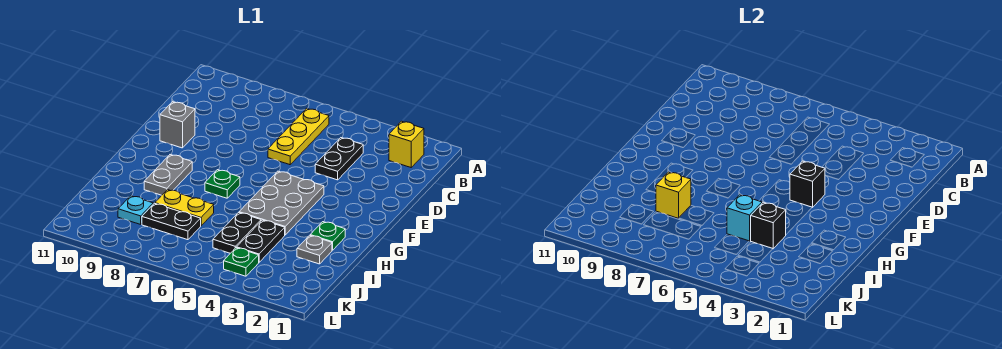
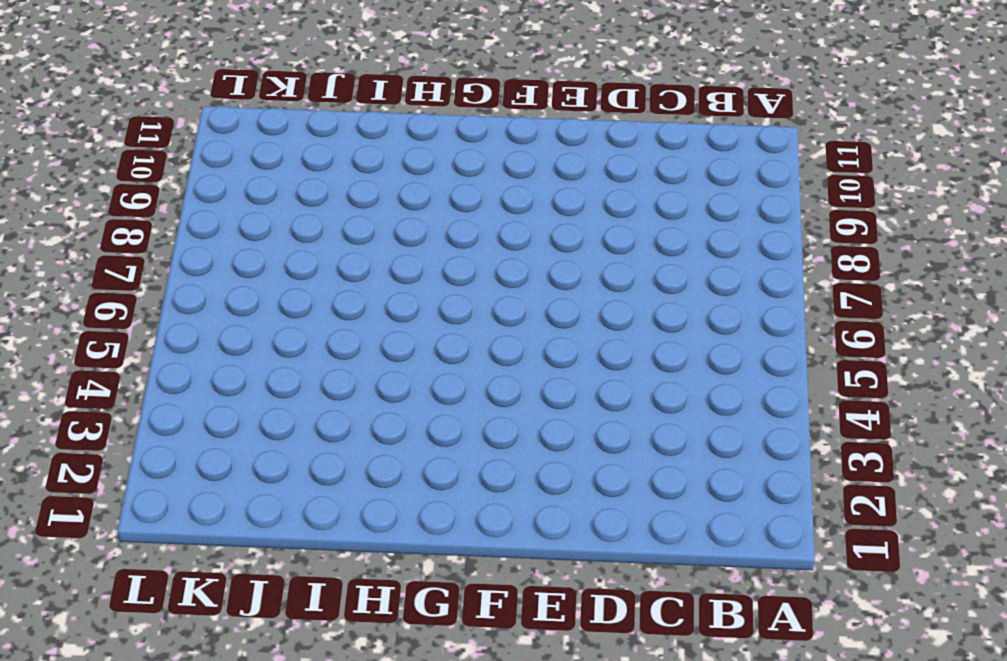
none -> yellow brick B2 level 1
none -> yellow plate B6:D6 level 1
none -> black plate C4:D4 level 1

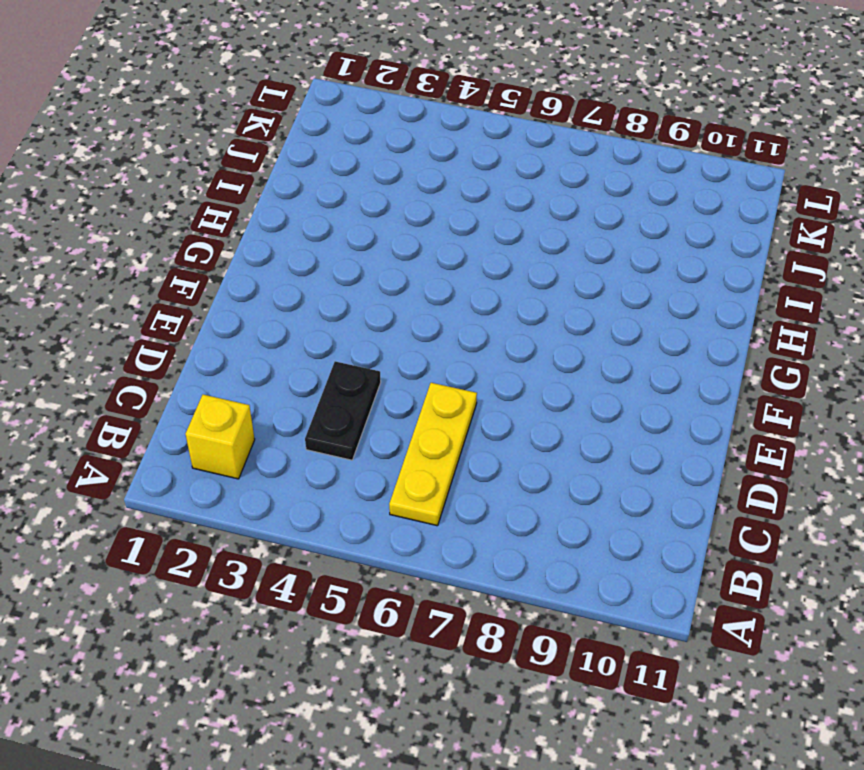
none -> grey brick E10 level 1
none -> grey plate F4:H5 level 1
none -> green plate G7 level 1

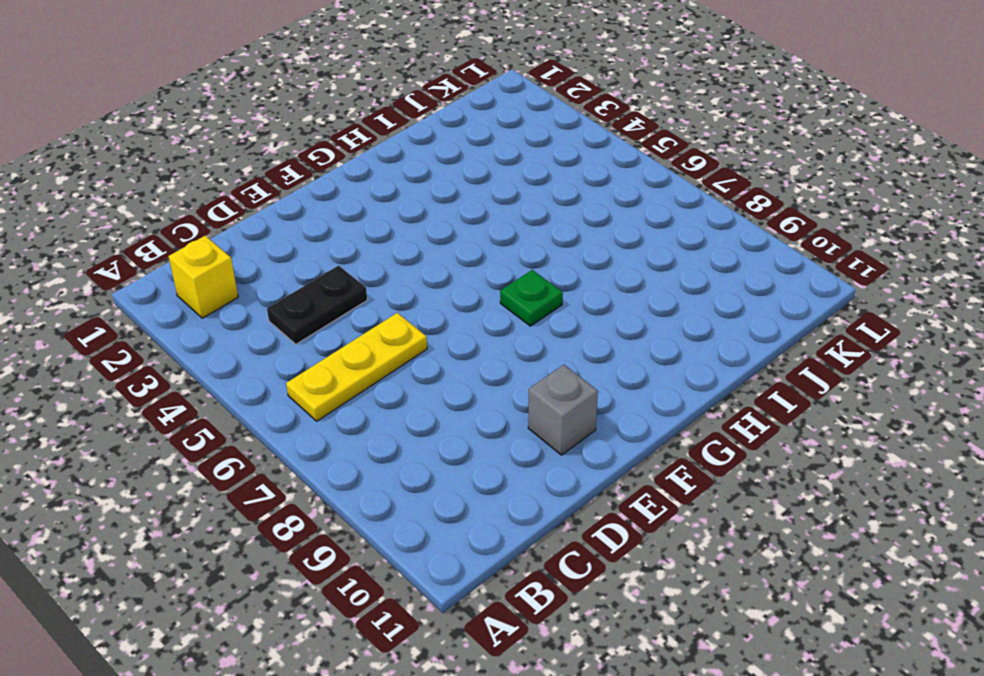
none -> grey plate F4:H5 level 1
none -> grey plate G9:H9 level 1
none -> green plate H2 level 1

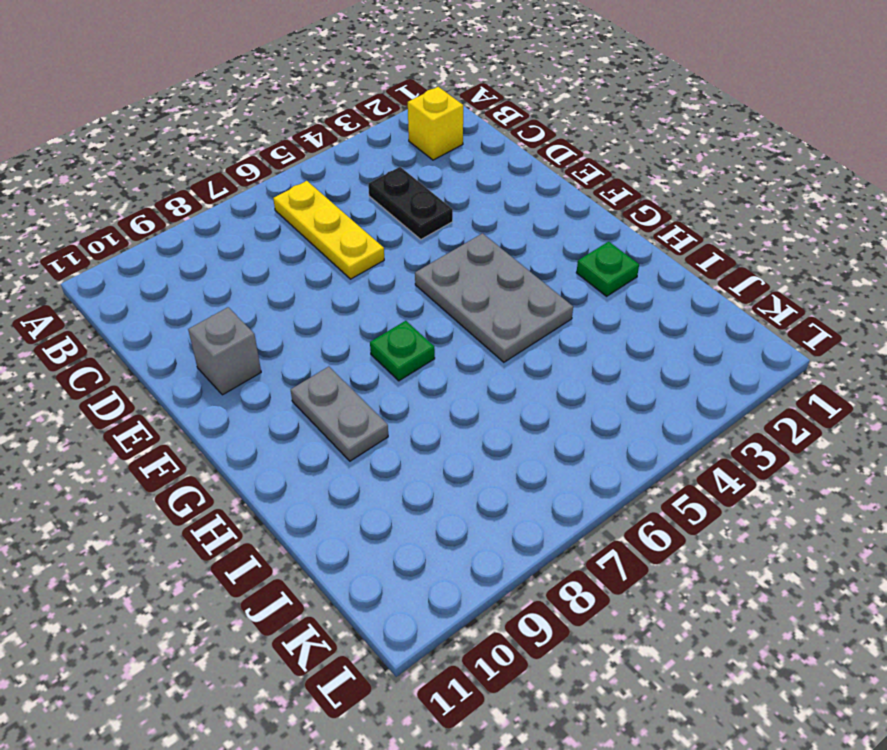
none -> grey plate I2 level 1
none -> black plate I4:J4 level 1
none -> black plate I5:J5 level 1

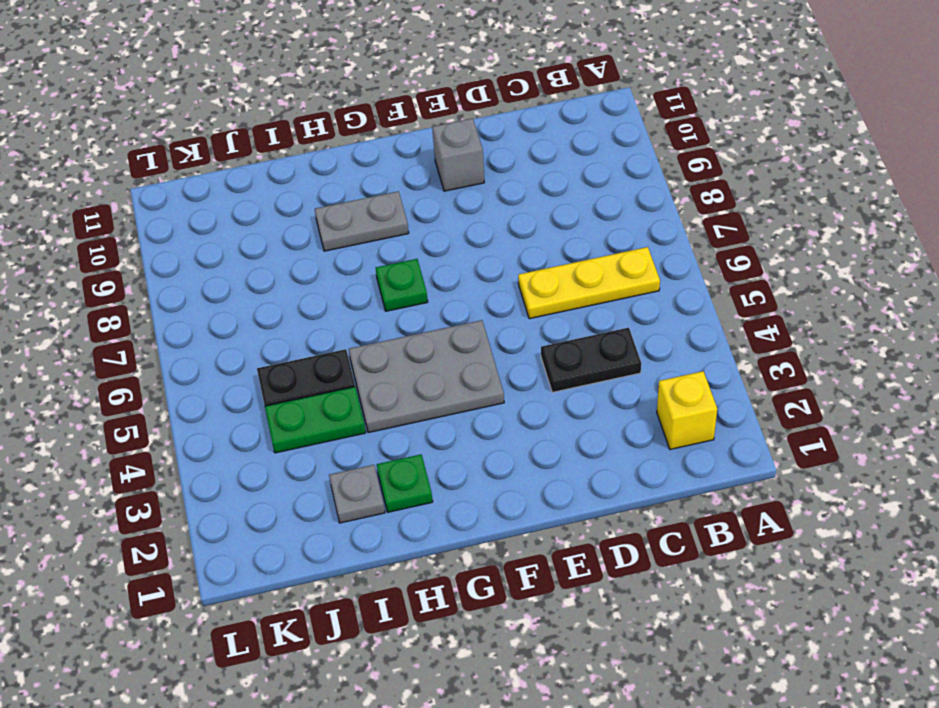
green plate I4:J4 level 1 -> black plate I4:J4 level 1
none -> yellow plate I7:I8 level 1
none -> black plate J7:J8 level 1
none -> cyan plate J9 level 1

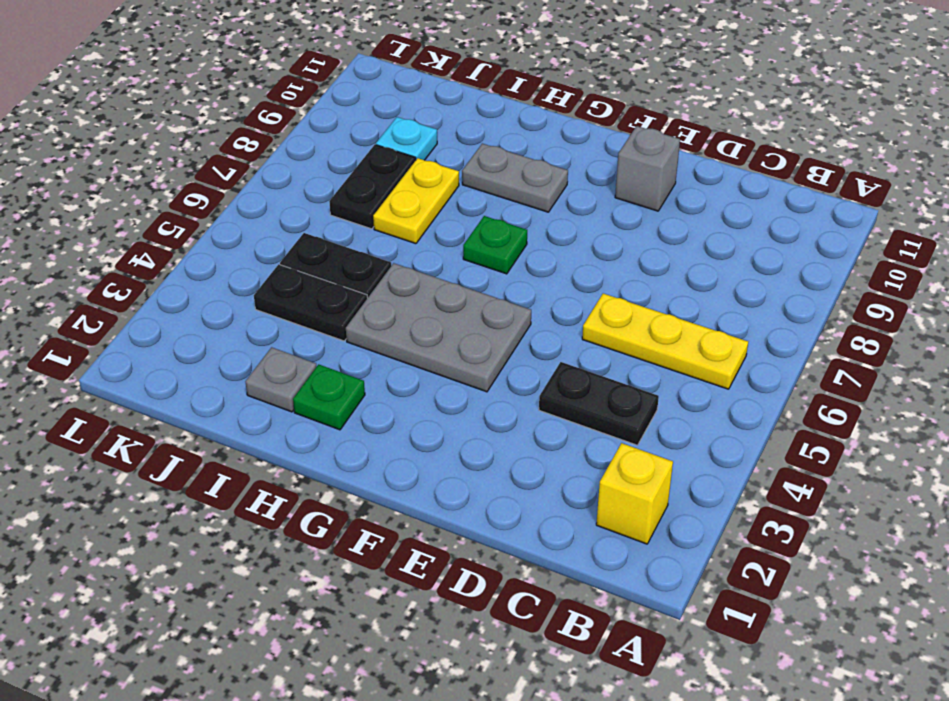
none -> green plate K4 level 1
none -> black brick F4 level 2
none -> black brick I4 level 2

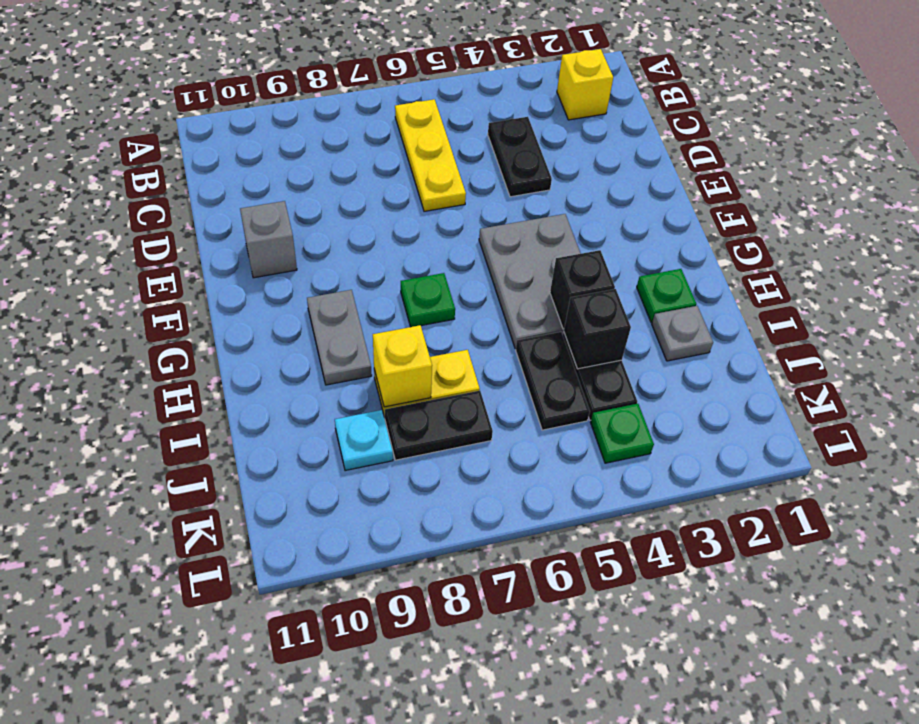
black brick H4 level 2 -> black brick F4 level 2
none -> cyan brick I5 level 2

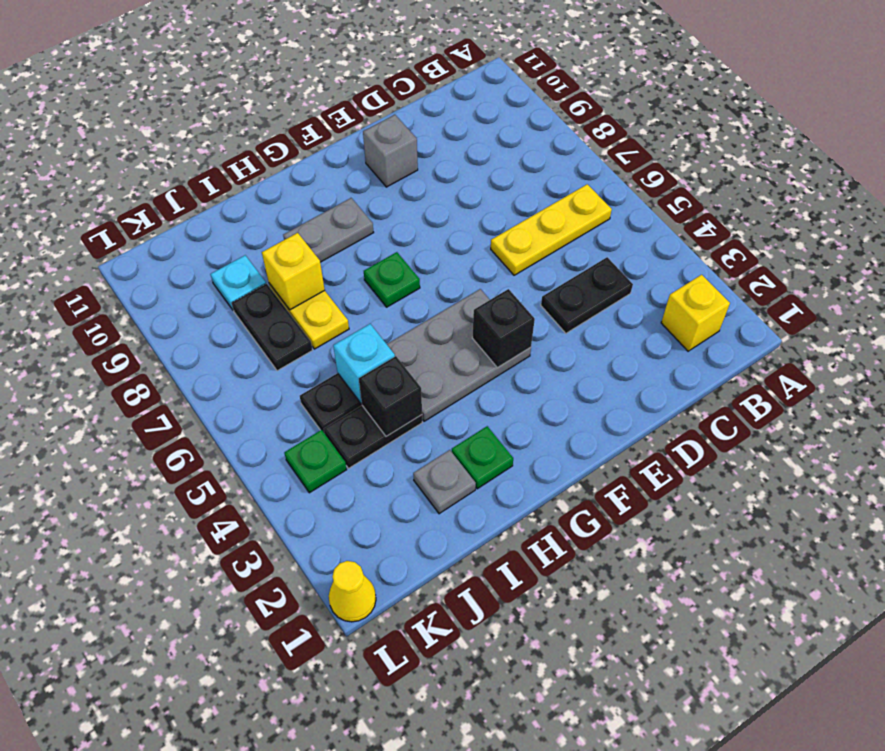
yellow cone L1 level 1 -> none

